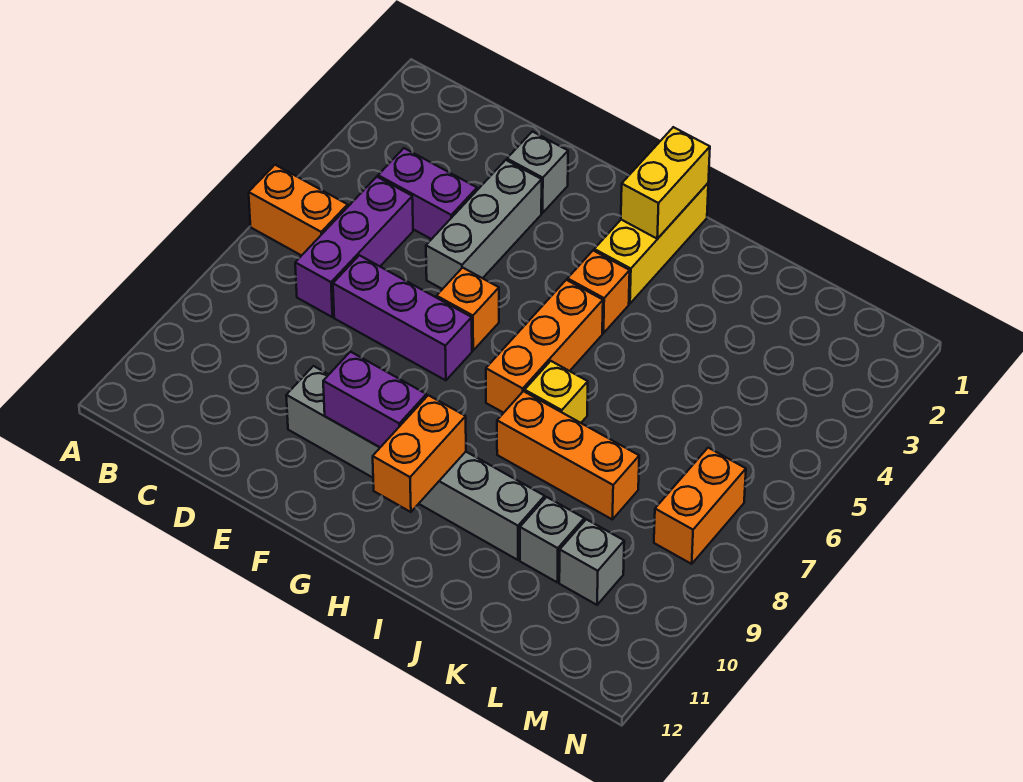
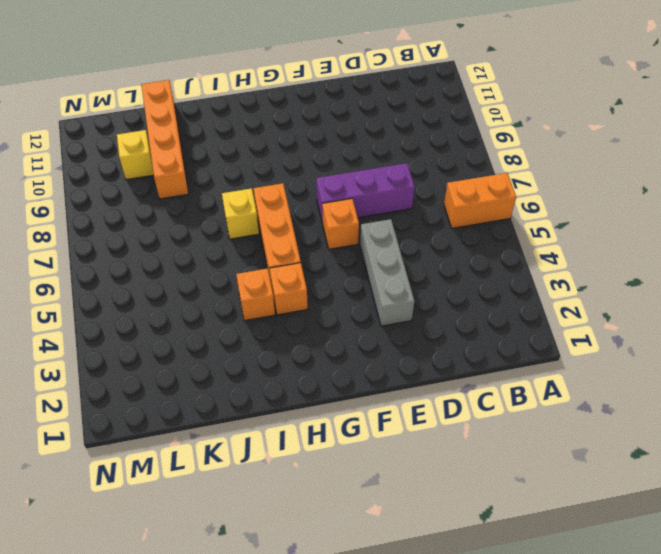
orange brick I4 level 1 -> none
orange brick K9:K12 level 1 -> grey brick K10 level 1
yellow brick L10 level 1 -> grey brick L10 level 1
none -> purple brick C4:D4 level 1
none -> purple brick C5:C7 level 1
none -> grey brick E2 level 1

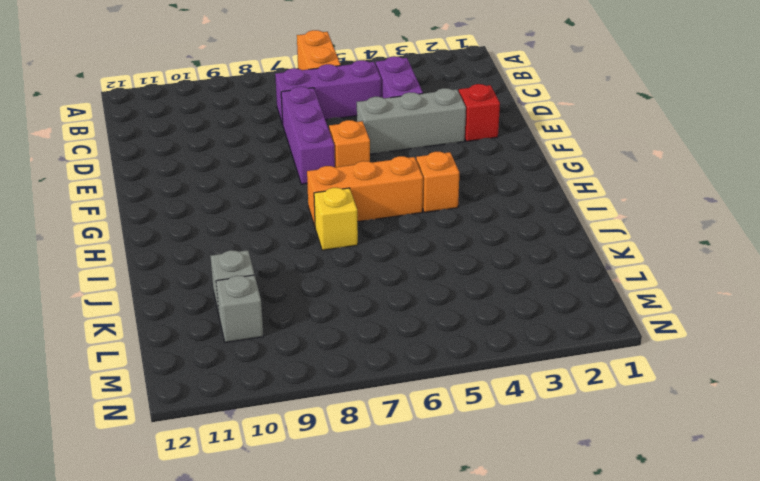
red brick E2 level 1 -> grey brick E2 level 1
none -> grey brick E10:J10 level 1
none -> yellow brick H1:H3 level 1
none -> orange brick I8:K8 level 1

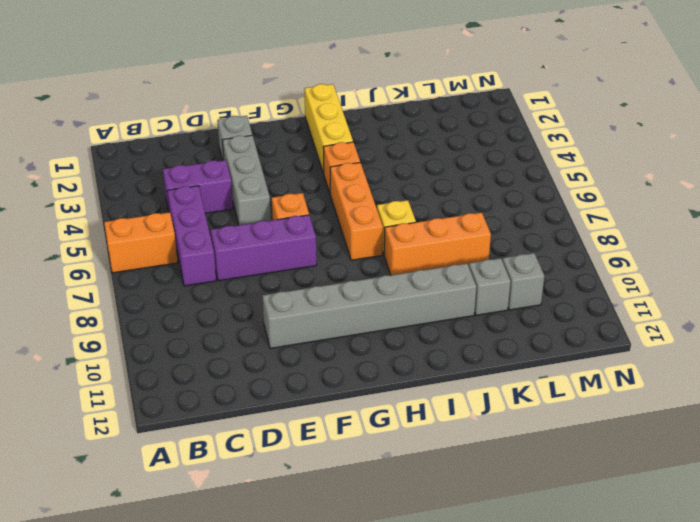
none -> orange brick M7:M8 level 1
none -> purple brick F10:G10 level 2
none -> yellow brick H1:H2 level 2

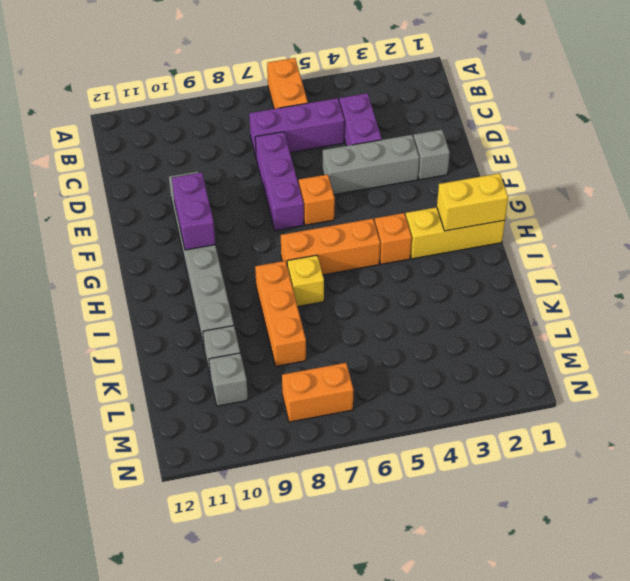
none -> orange brick H10:H11 level 2

